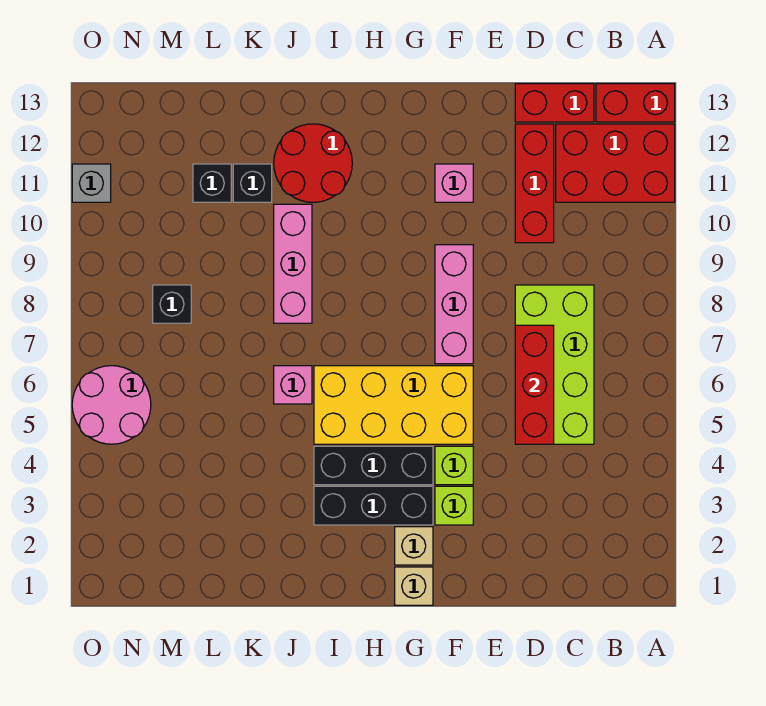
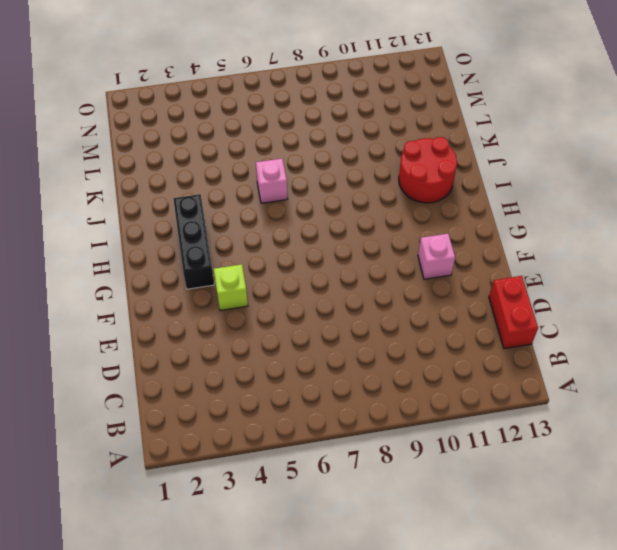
none -> red brick A11:C12 level 1
none -> red brick A13:B13 level 1
none -> lime brick C5:D8 level 1

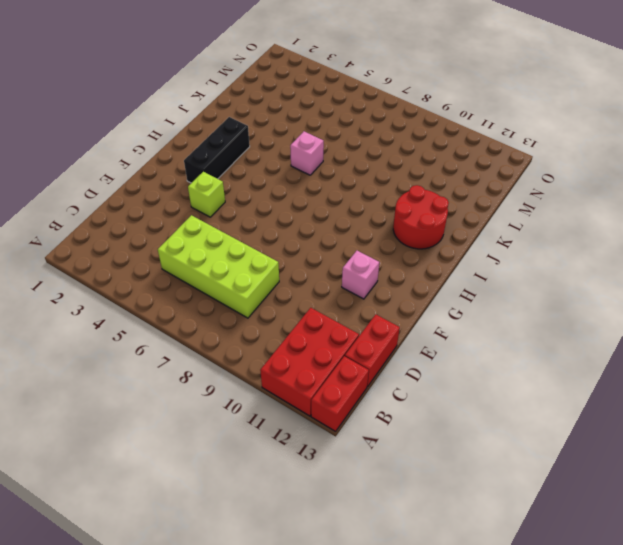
none -> red brick D10:D12 level 1
none -> lime brick F3 level 1
none -> yellow brick F5:I6 level 1

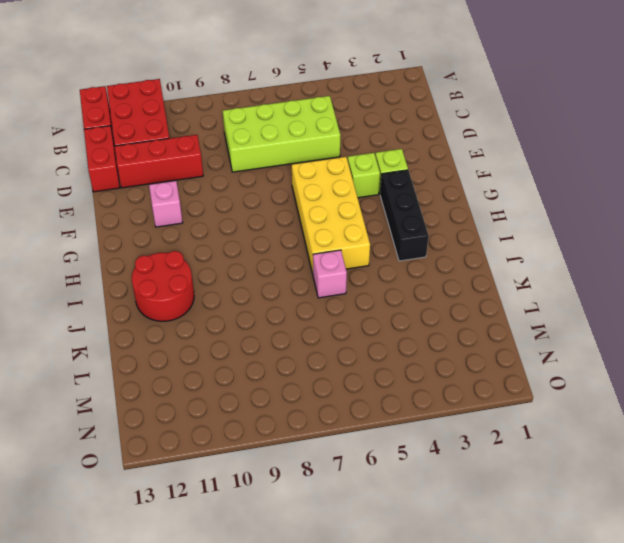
none -> pink brick F7:F9 level 1
none -> tan brick G1 level 1
none -> tan brick G2 level 1

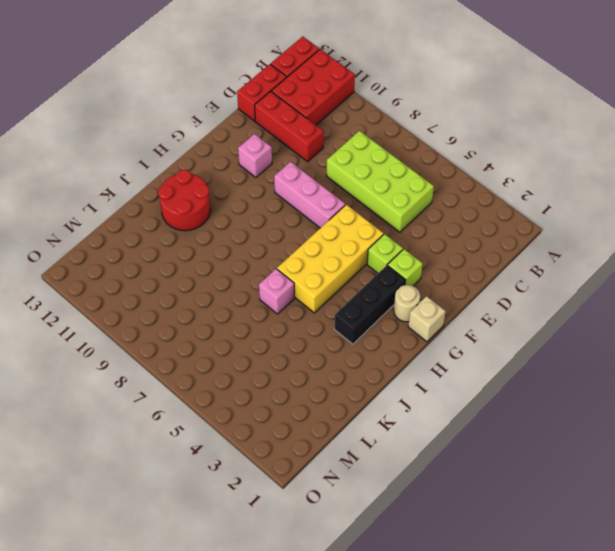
tan round brick G2 level 1 -> tan brick G2 level 1
none -> black brick G4:I4 level 1
none -> pink brick J8:J10 level 1
none -> black brick K11 level 1

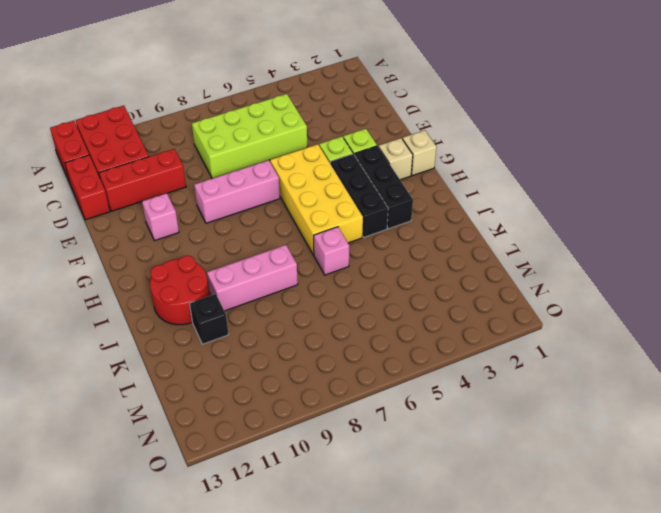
none -> black brick L11 level 1
none -> black brick M8 level 1
none -> pink round brick N5:O6 level 1

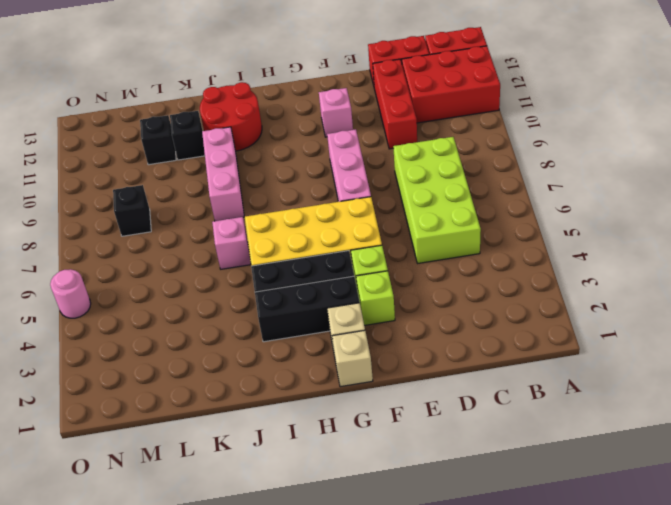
pink round brick O5 level 1 -> pink round brick N5:O6 level 1
none -> grey brick O11 level 1
none -> red brick D5:D7 level 2

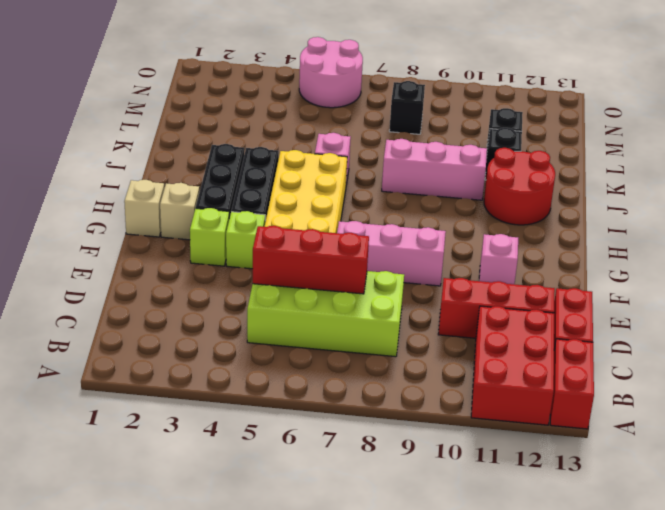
none -> grey brick O11 level 1

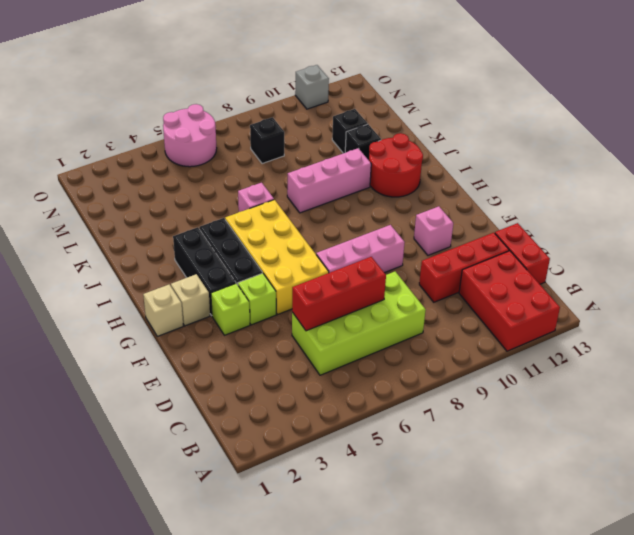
none -> red brick A13:B13 level 1

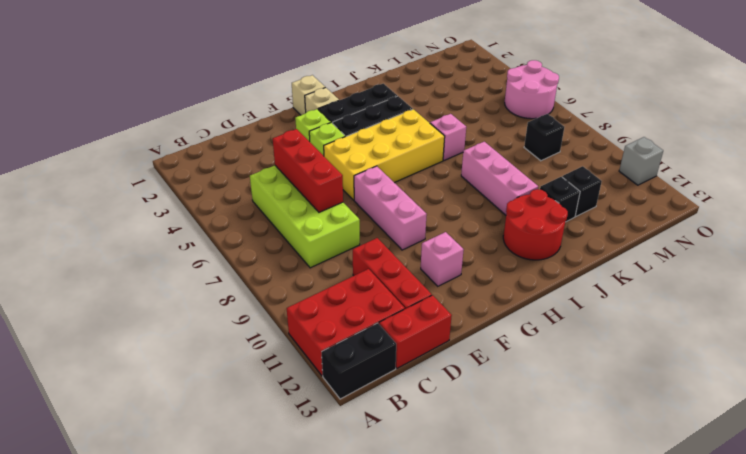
black brick A13:B13 level 1 -> red brick A13:B13 level 1

